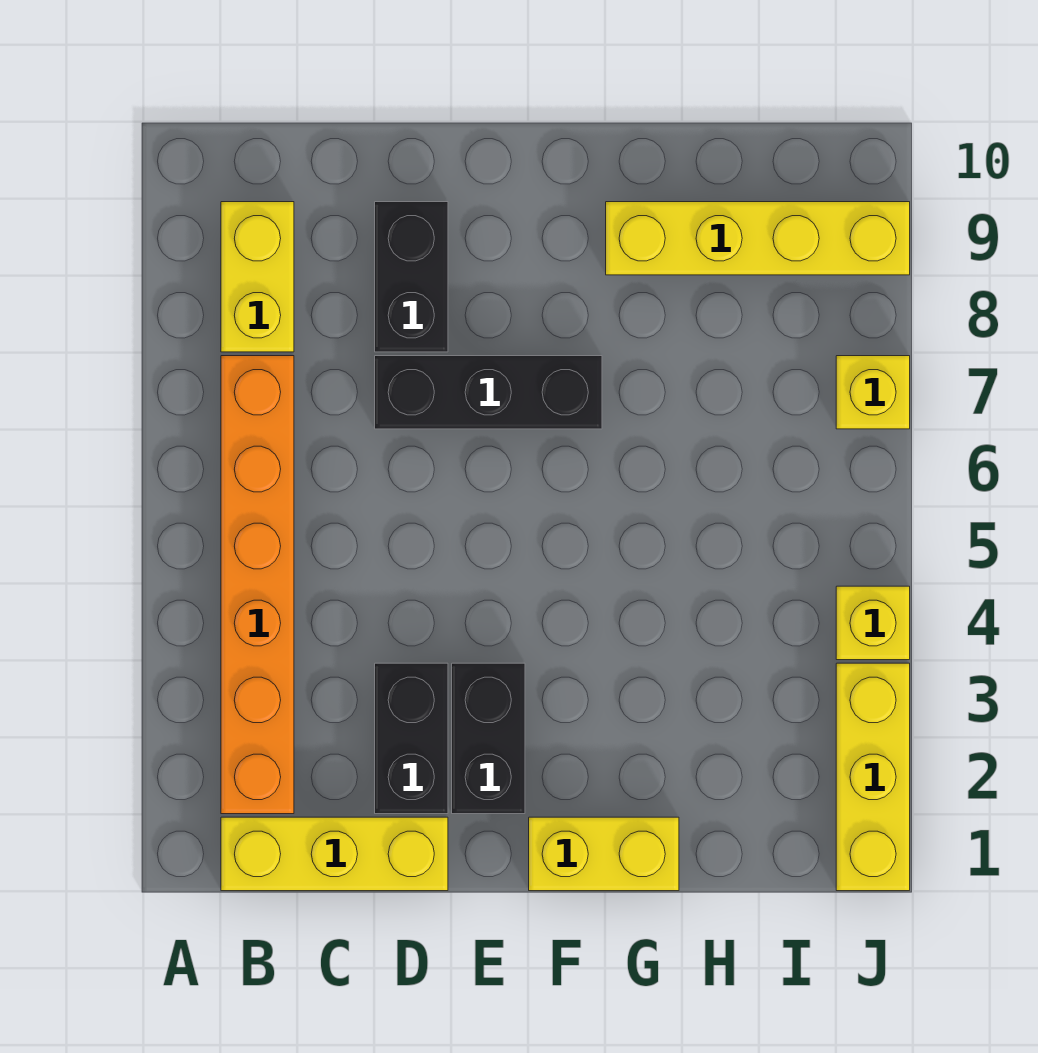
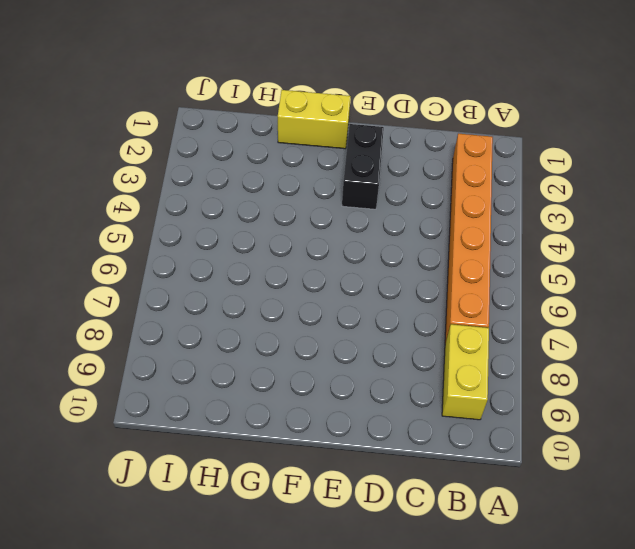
none -> yellow brick B1:D1 level 1
none -> black brick D2:D3 level 1
none -> black brick D7:F7 level 1

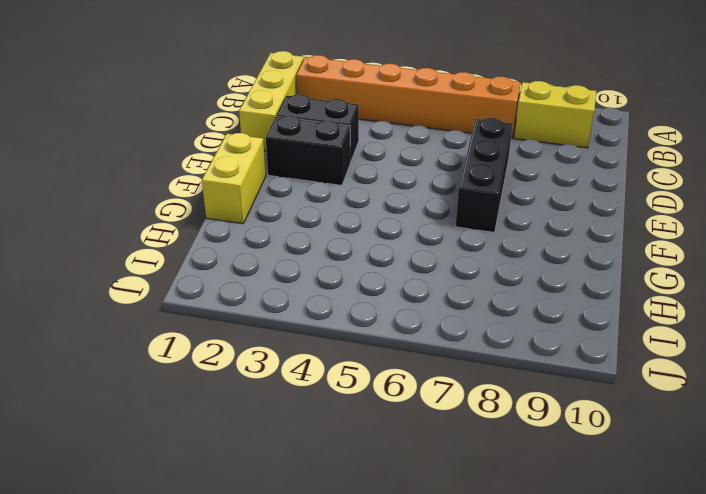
none -> black brick D8:D9 level 1
none -> yellow brick G9:J9 level 1
none -> yellow brick J1:J3 level 1

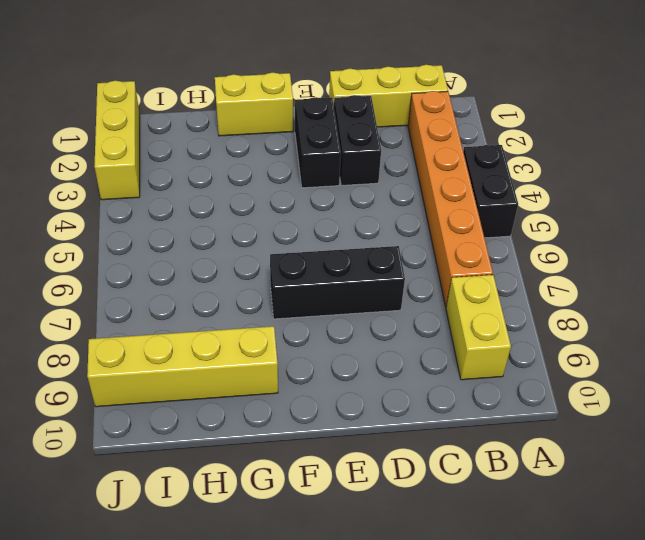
black brick A4:A5 level 1 -> black brick D8:D9 level 1
none -> yellow brick J4 level 1
none -> yellow brick J7 level 1

